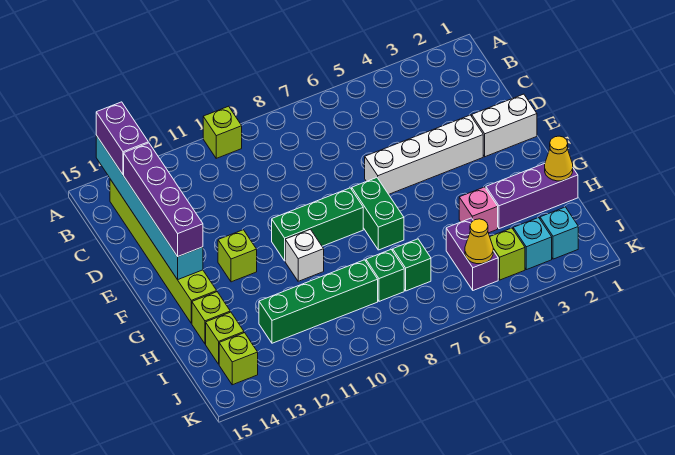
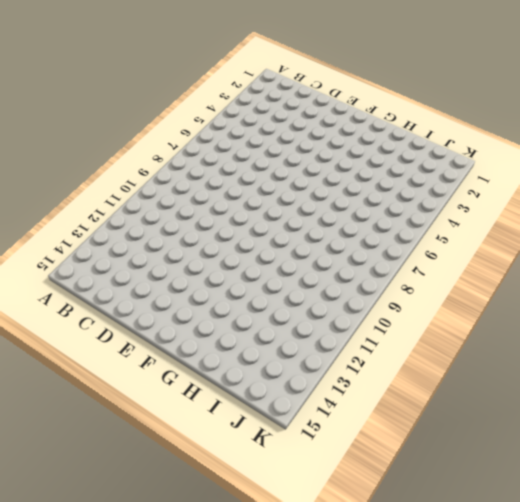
none -> lime brick A10 level 1
none -> lime brick B14:G14 level 1
none -> white brick E1:E2 level 1

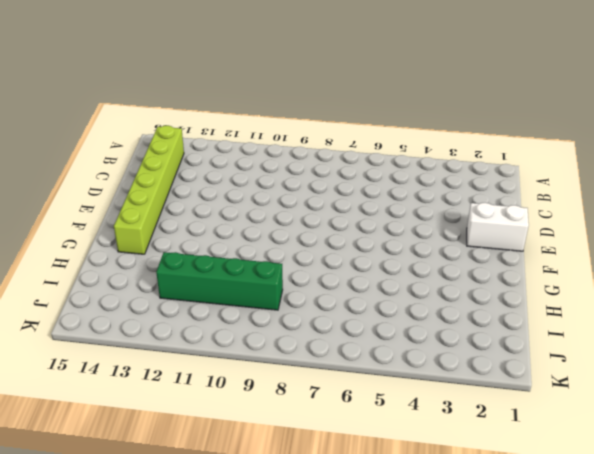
none -> lime brick A10 level 1
none -> white brick E3:E6 level 1
none -> green brick F7:G7 level 1

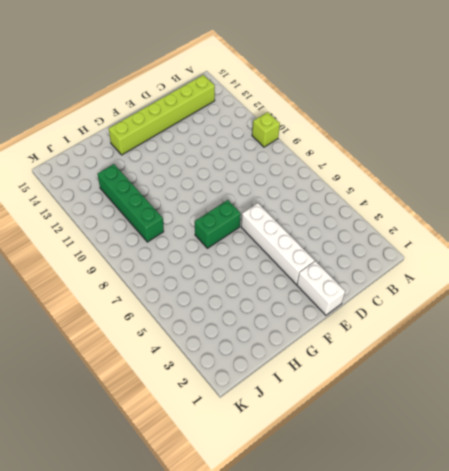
none -> green brick F8:F10 level 1
none -> lime brick F12 level 1
none -> white brick G10 level 1

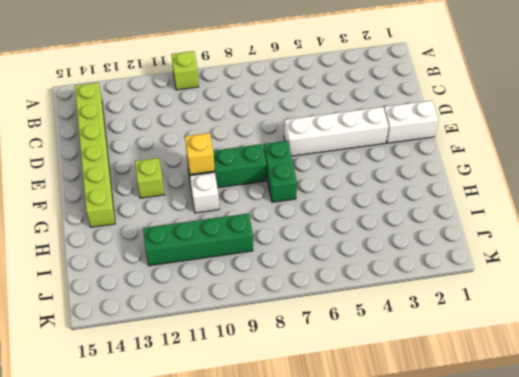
yellow brick F10 level 2 -> none
none -> purple brick H1:H3 level 1
none -> pink brick H4 level 1
none -> lime brick H14 level 1

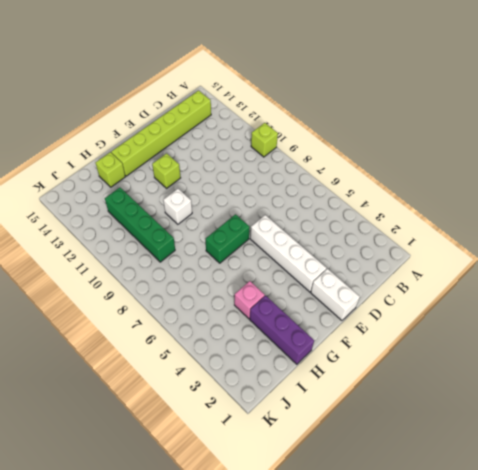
none -> green brick F8:F10 level 1
none -> purple brick I5:J5 level 1
none -> green brick I7 level 1

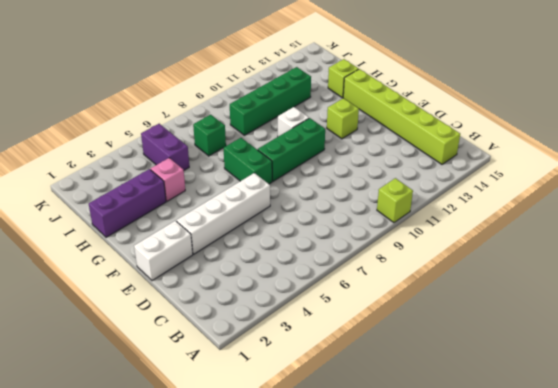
none -> green brick I8 level 1
none -> lime brick I14 level 1
none -> cyan brick J2 level 1

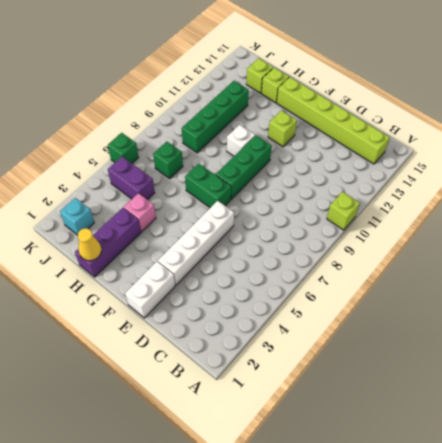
green brick K6 level 1 -> green brick I8 level 1
none -> cyan brick J3 level 1
none -> lime brick J4 level 1
none -> lime brick J14 level 1

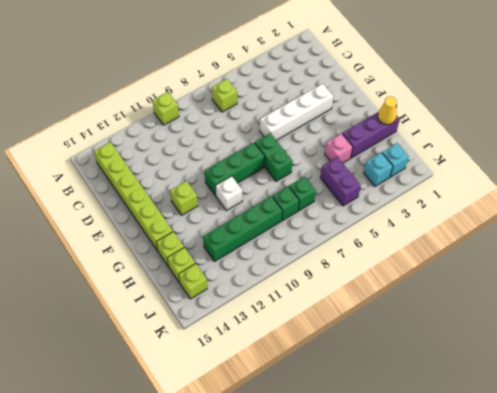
lime brick B7 level 1 -> lime brick J4 level 1
none -> white brick E1:E2 level 1
none -> cyan brick A14:F14 level 2
none -> yellow cone J5 level 2

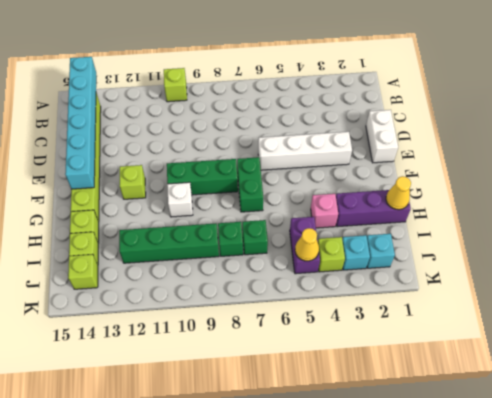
white brick D1:E1 level 1 -> white brick E1:E2 level 1
none -> purple brick A14:B14 level 3
none -> purple brick C14:F14 level 3

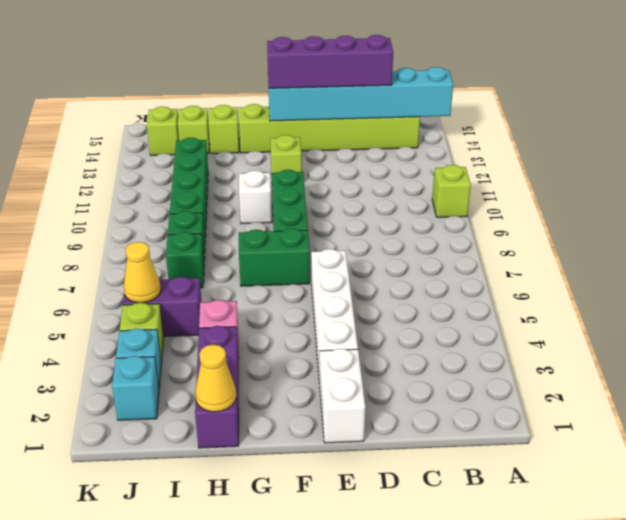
none -> purple brick A14:B14 level 3

